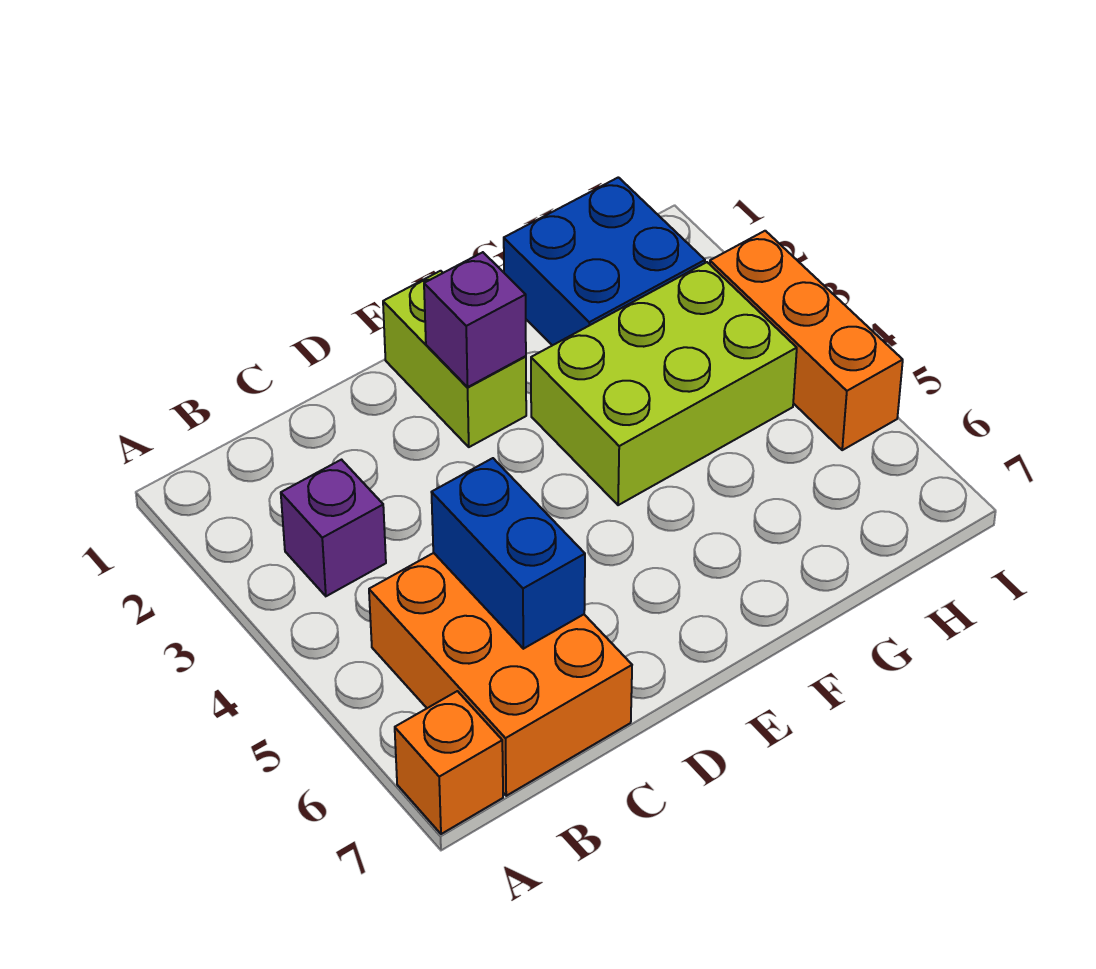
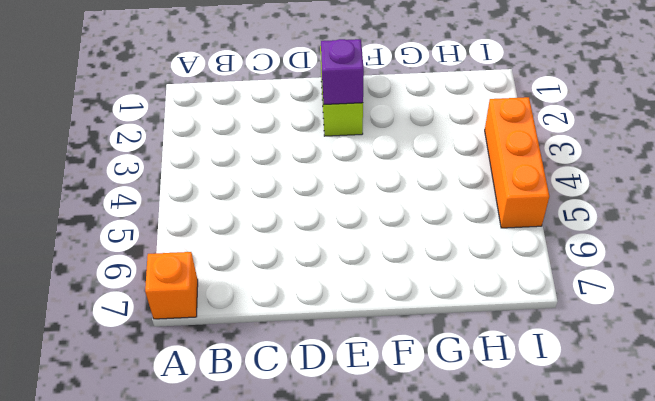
none -> purple brick B3 level 1
none -> orange brick B5:C7 level 1

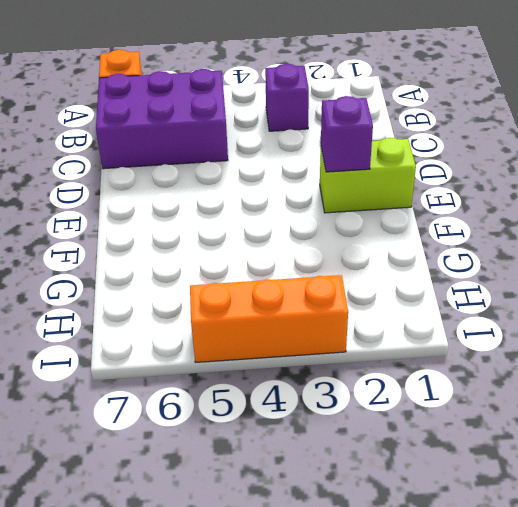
purple brick B5:C7 level 1 -> orange brick B5:C7 level 1
none -> lime brick F3:H4 level 1
none -> blue brick G1:H2 level 1

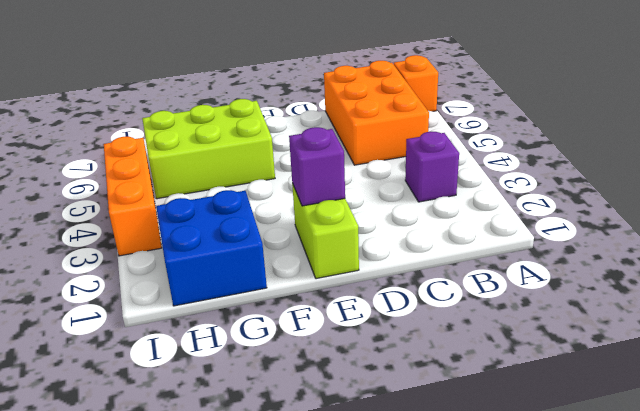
lime brick F5:H6 level 1 -> lime brick F3:H4 level 1
none -> blue brick C5:C6 level 2

